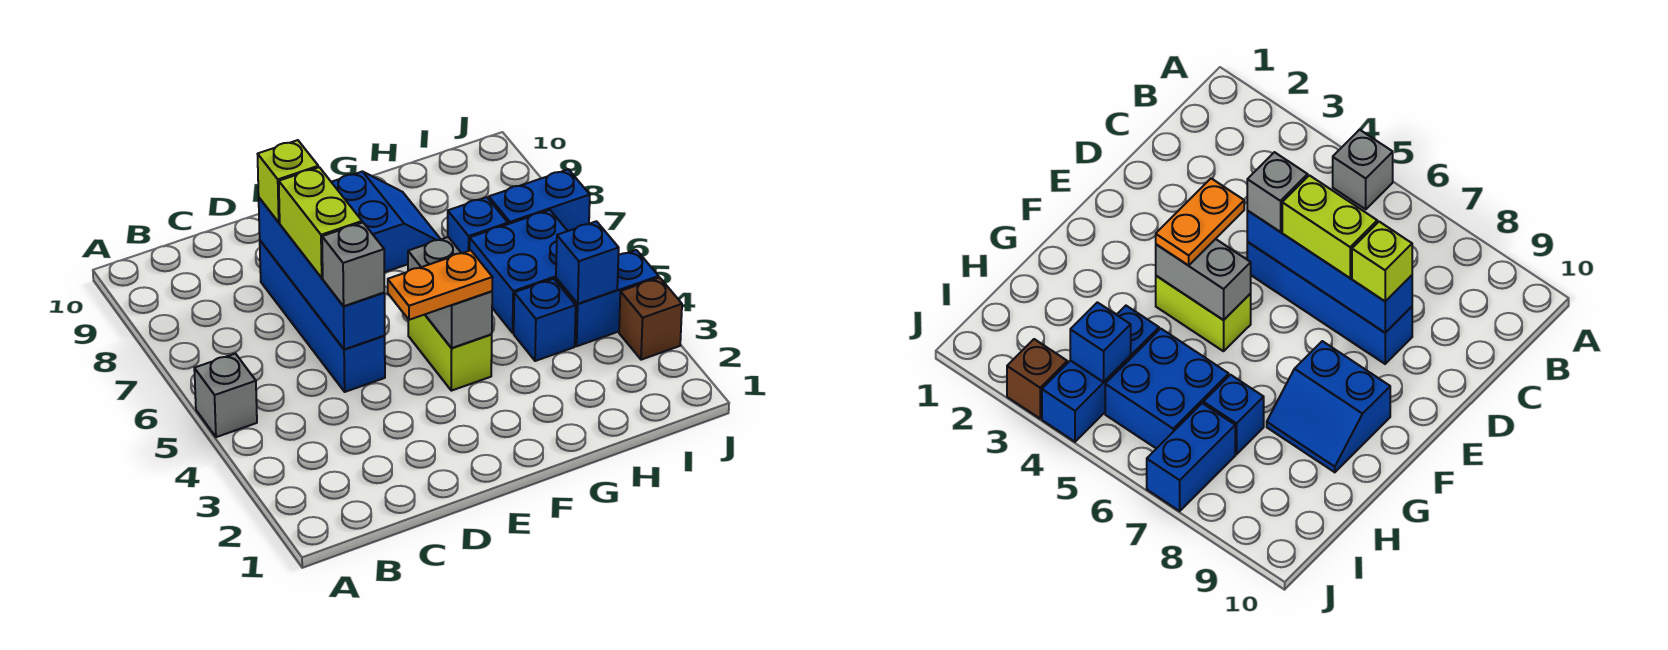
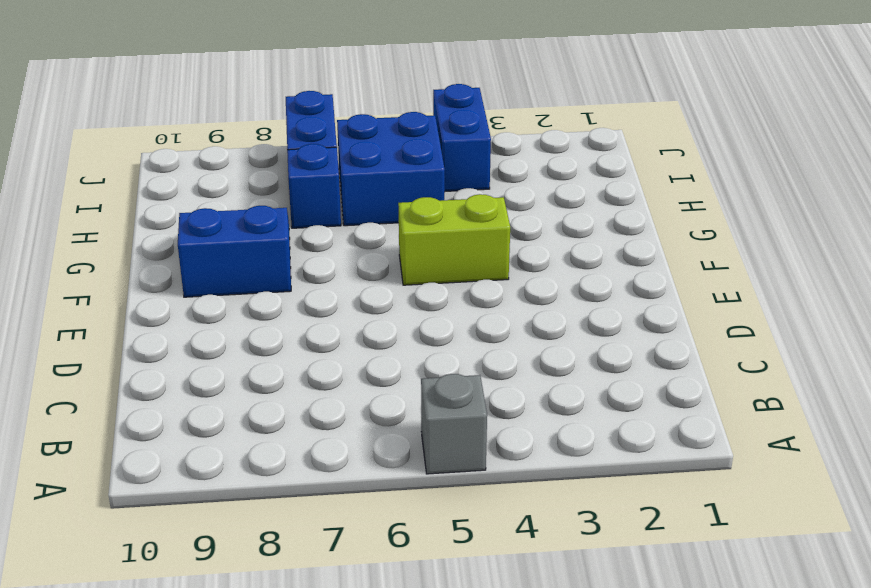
none -> blue brick D5:D8 level 1
none -> blue brick H4 level 1
none -> brown brick J3 level 1

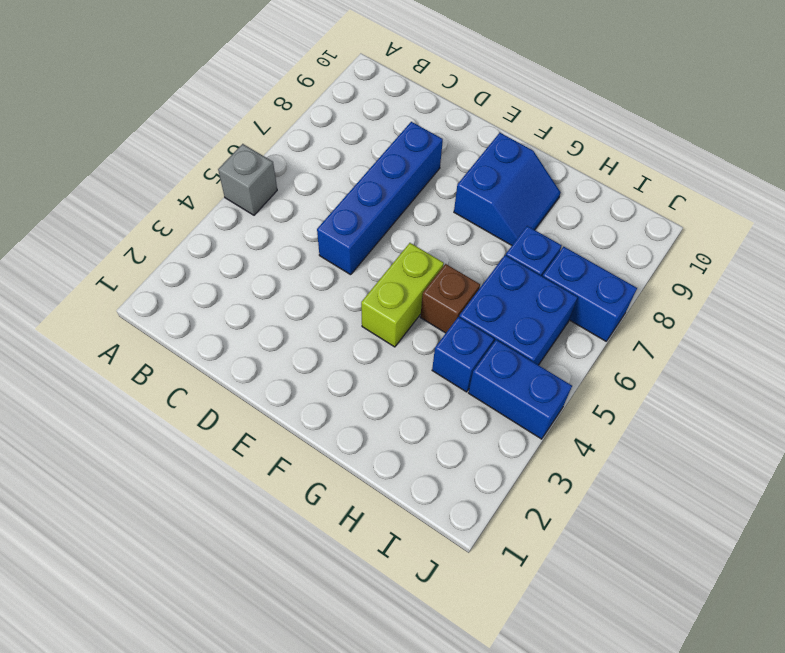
brown brick G5 level 1 -> brown brick J3 level 1
none -> blue brick D5:D8 level 2
none -> grey brick F4:F5 level 2
none -> blue brick I4 level 2

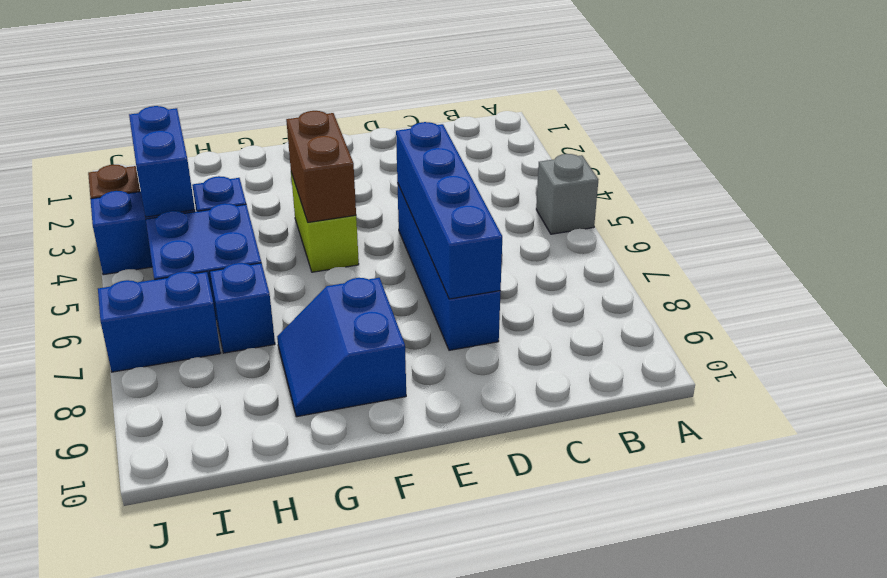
brown brick F4:F5 level 2 -> grey brick F4:F5 level 2
blue brick I3:I4 level 2 -> blue brick I4 level 2
none -> grey brick D5 level 3
none -> lime brick D6:D7 level 3
none -> lime brick D8 level 3

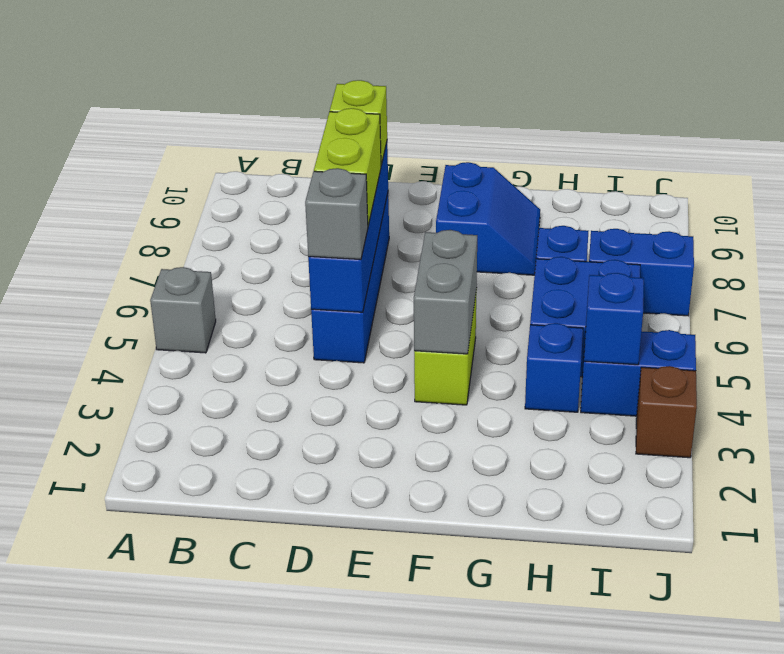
none -> orange plate E4:F4 level 3

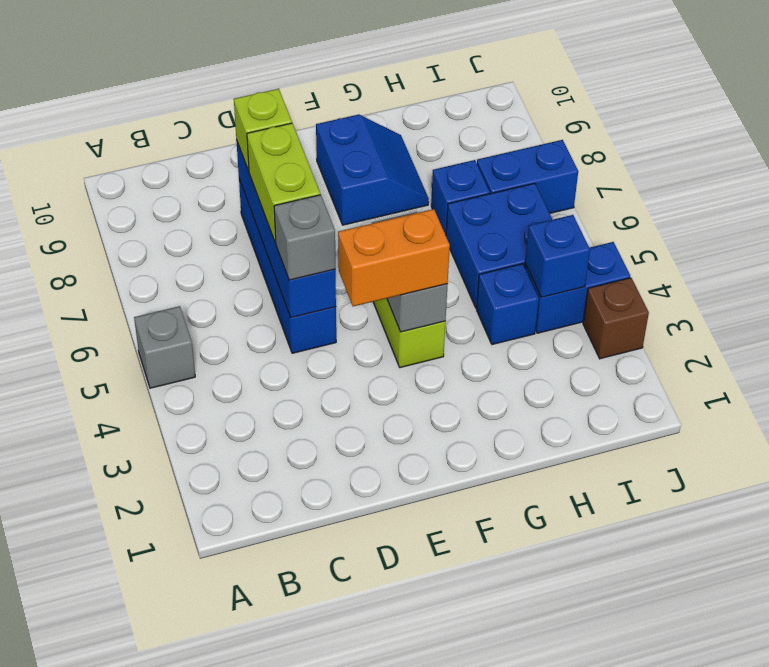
orange brick E4:F4 level 3 -> orange plate E4:F4 level 3

